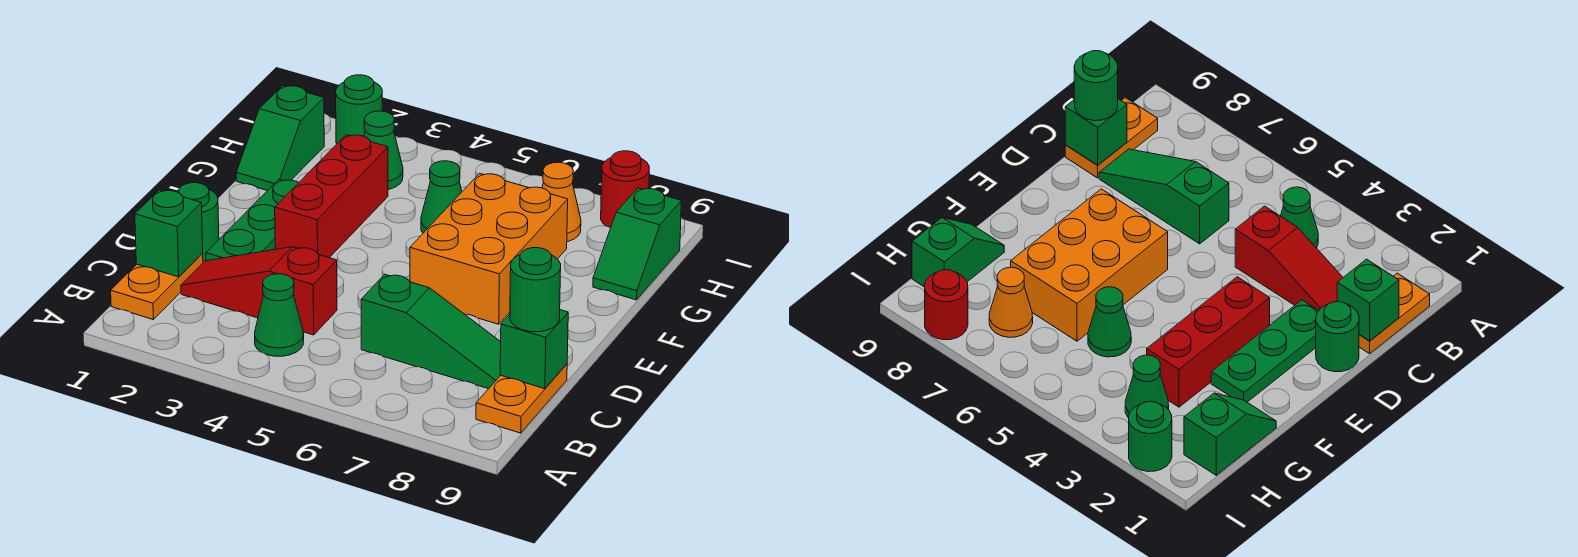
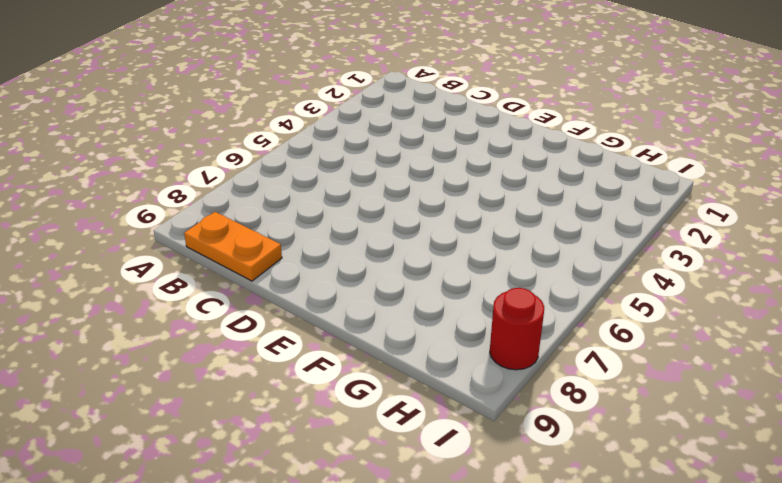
none -> orange plate B1:C1 level 1
none -> green cone B4 level 1
none -> red slope C2:C4 level 1 top 4

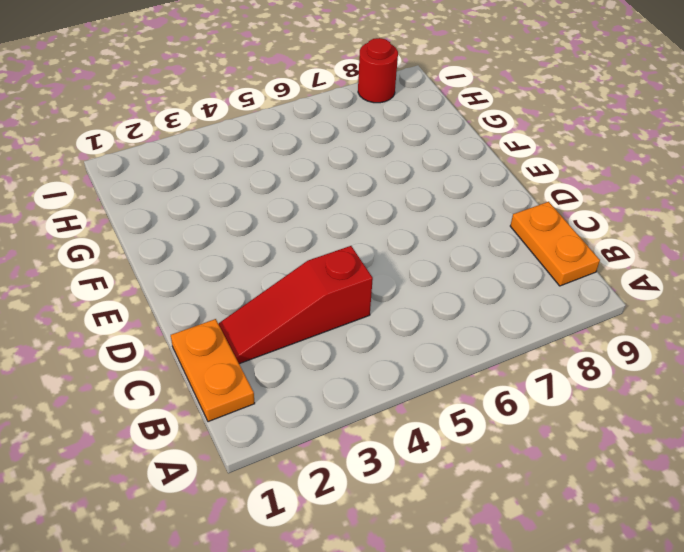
none -> green cone B4 level 1
none -> green slope C6:C8 level 1 top 6
none -> green round brick D1 level 1

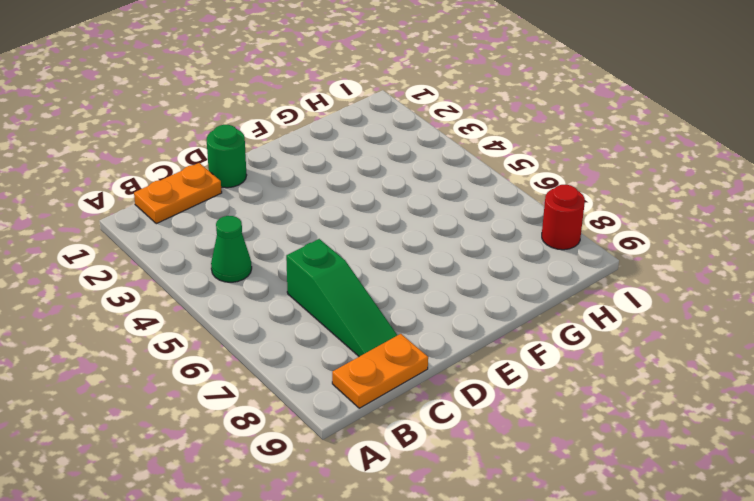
none -> red slope C2:C4 level 1 top 4
none -> green plate D2:F2 level 1
none -> red brick E3:G3 level 1

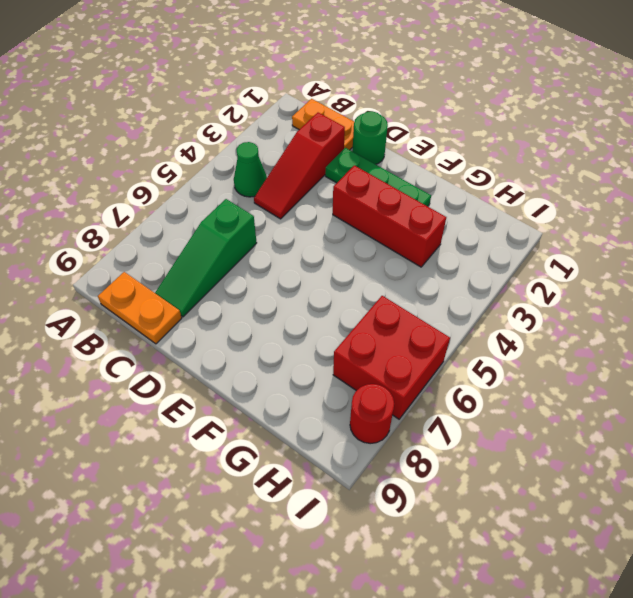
red slope C2:C4 level 1 top 2 -> red slope C2:C4 level 1 top 4
red brick H6:I7 level 1 -> orange cone H7 level 1
none -> orange brick E6:G7 level 1
none -> green slope G1:H1 level 1 top H
none -> green cone G5 level 1

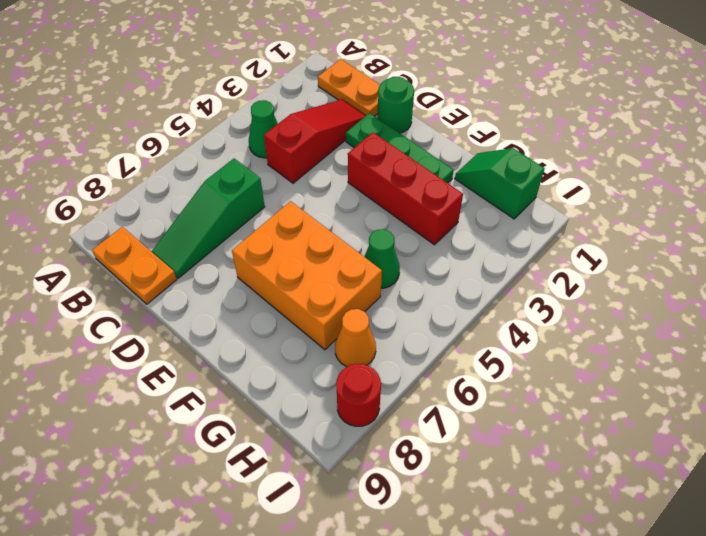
none -> green slope G9:H9 level 1 top H
none -> green cone H3 level 1
none -> green round brick I2 level 1

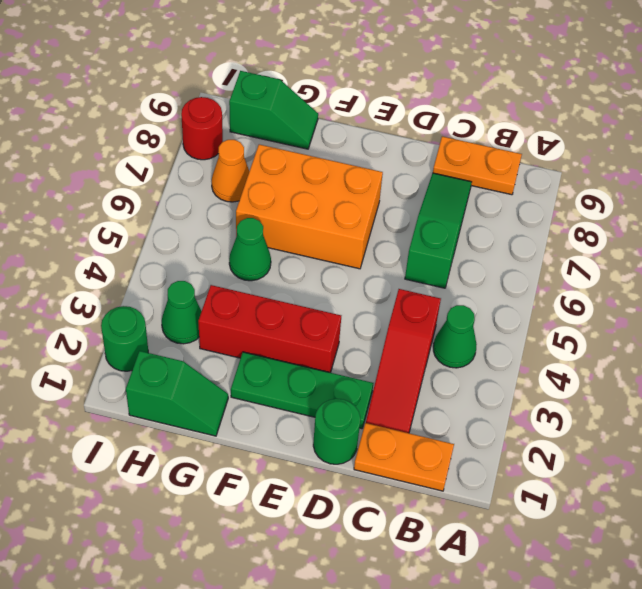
none -> green brick C1 level 2
none -> green brick C9 level 2
none -> green round brick C9 level 3

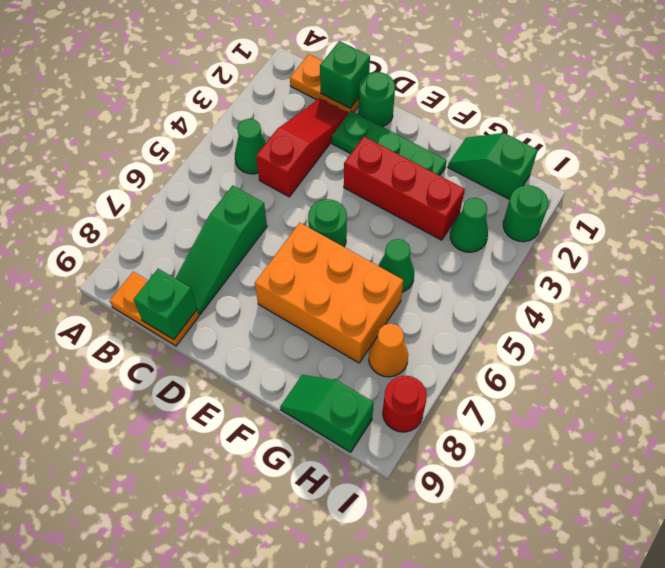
green round brick E5 level 1 -> green round brick C9 level 3

